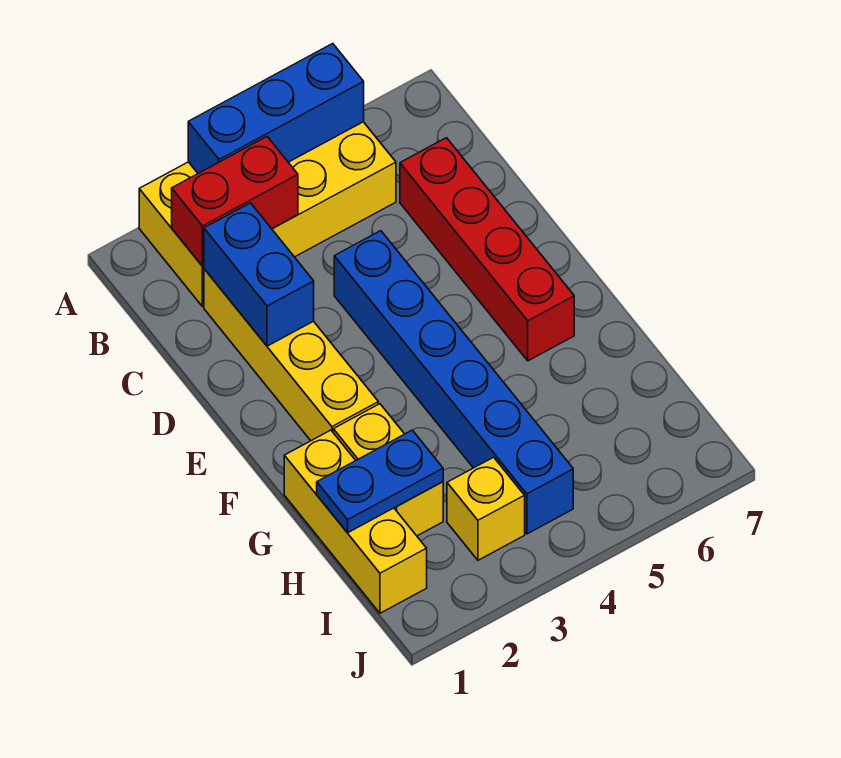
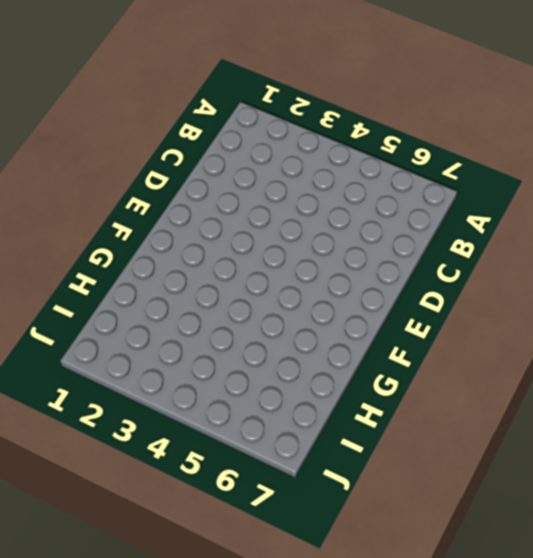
none -> yellow brick A2:B5 level 1
none -> yellow brick C2:F2 level 1

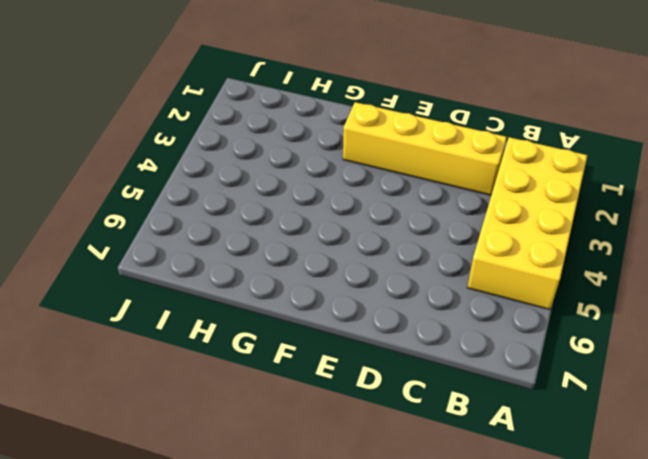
none -> red brick C6:F6 level 1
none -> blue brick D4:I4 level 1

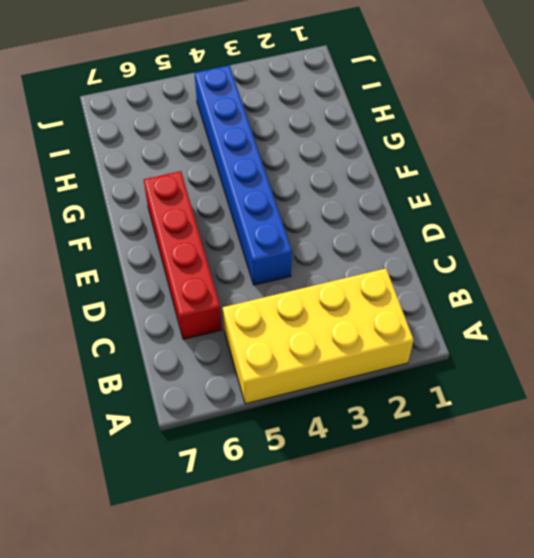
none -> yellow brick C2:F2 level 1
none -> yellow brick G1:I1 level 1

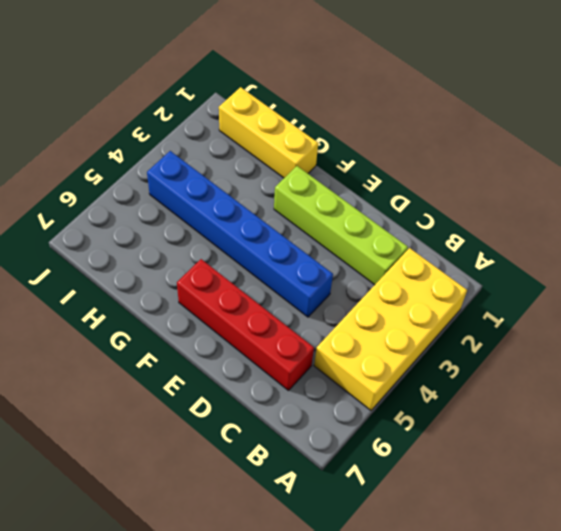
lime brick C2:F2 level 1 -> yellow brick C2:F2 level 1
none -> yellow brick G2:H2 level 1
none -> yellow brick I3 level 1

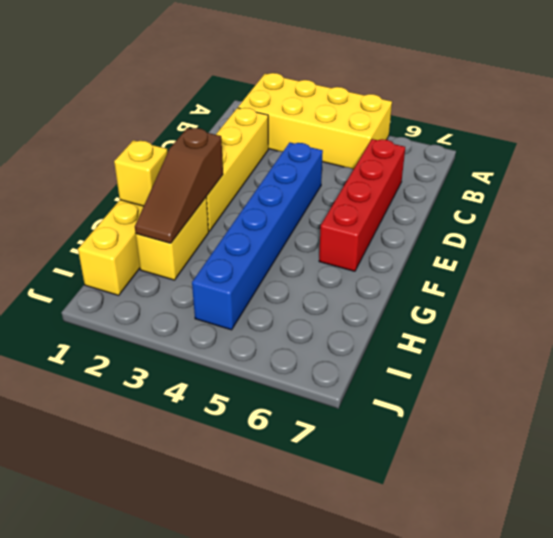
brown slope F2:H2 level 2 top F -> blue plate H1:H2 level 2
yellow brick G1 level 2 -> yellow brick I3 level 1
none -> blue brick A3:A5 level 2
none -> red brick B2:B3 level 2

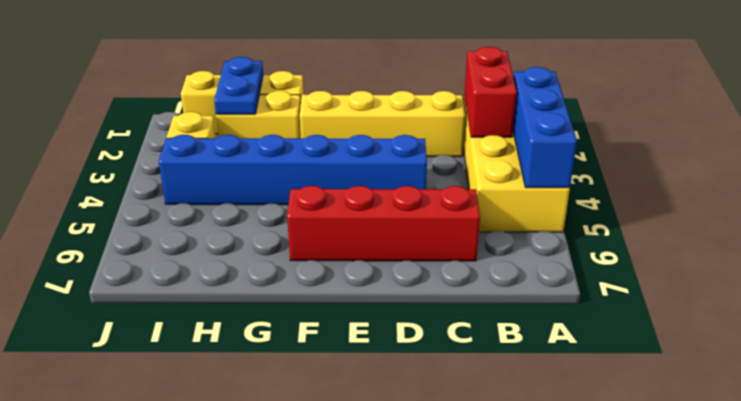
none -> blue brick C2:D2 level 2

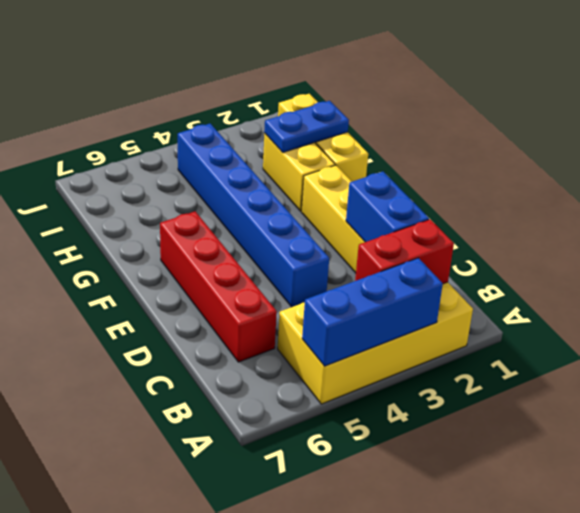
none -> yellow brick I3 level 1

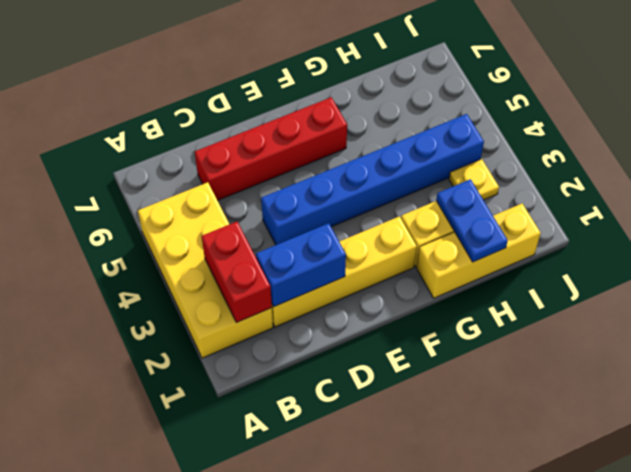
yellow plate I3 level 1 -> yellow brick I3 level 1
none -> blue brick A3:A5 level 2

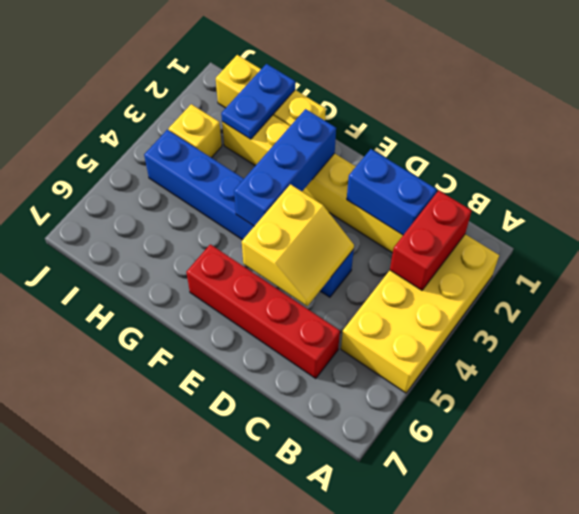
yellow slope D4:E5 level 2 top E -> none
blue brick F2:F4 level 2 -> blue brick A3:A5 level 2

